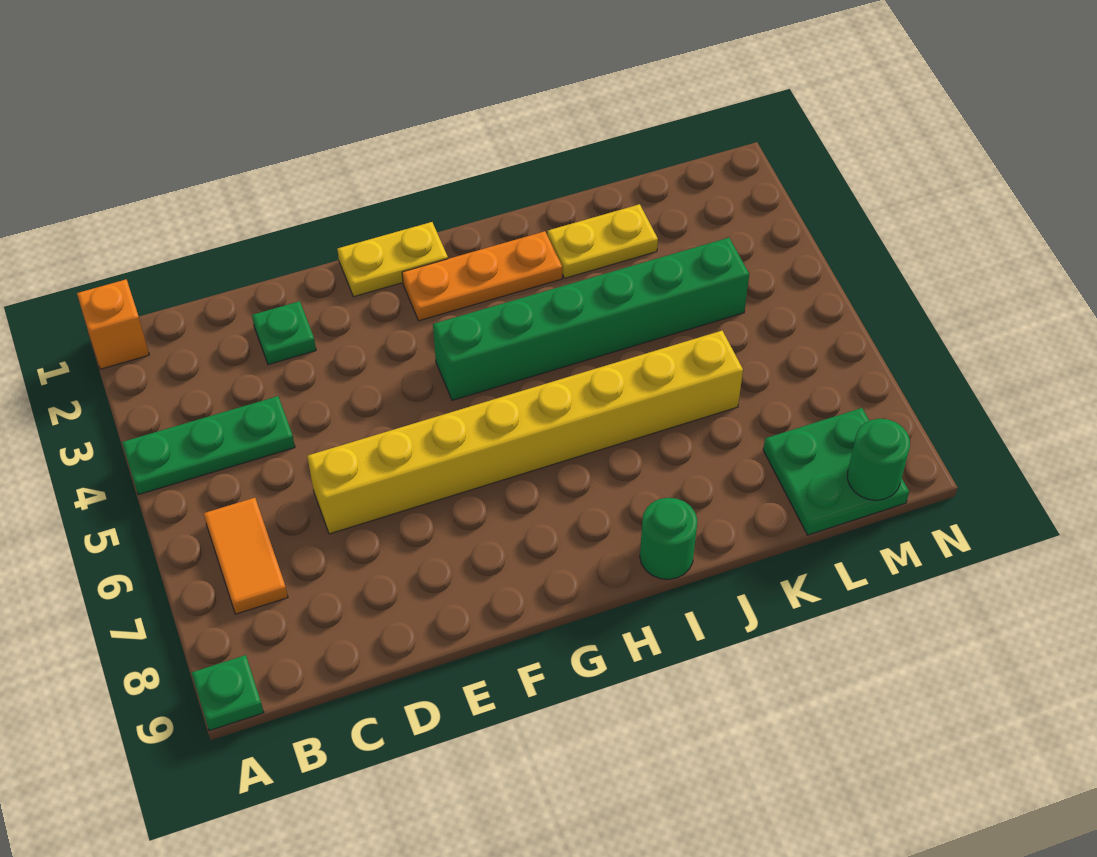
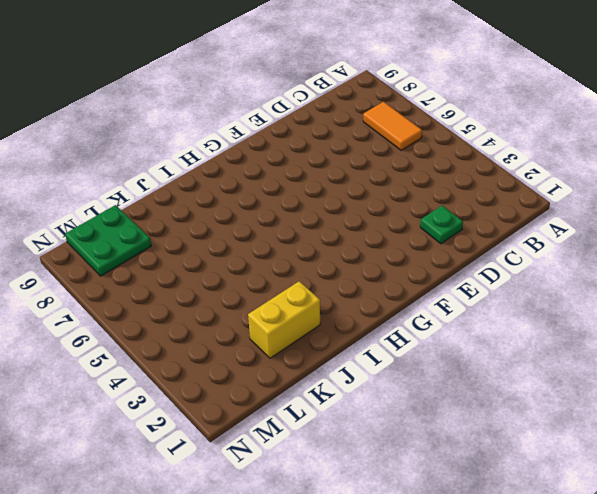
yellow brick J2:K2 level 1 -> yellow plate J2:K2 level 1
none -> orange brick A1 level 1
none -> green plate A4:C4 level 1
none -> green plate A9 level 1

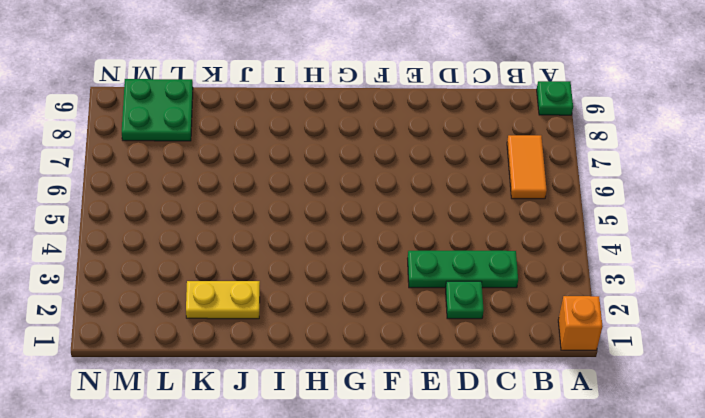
green plate C3:E3 level 1 -> green plate A4:C4 level 1
none -> yellow brick D6:K6 level 1
none -> yellow plate F1:G1 level 1
none -> orange plate G2:I2 level 1

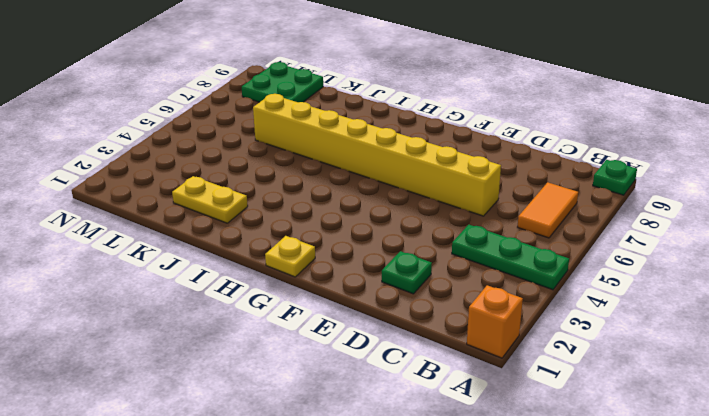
yellow plate G1 level 1 -> yellow plate F1:G1 level 1
none -> orange plate G2:I2 level 1
none -> green brick G4:L4 level 1
none -> green round brick I9 level 1

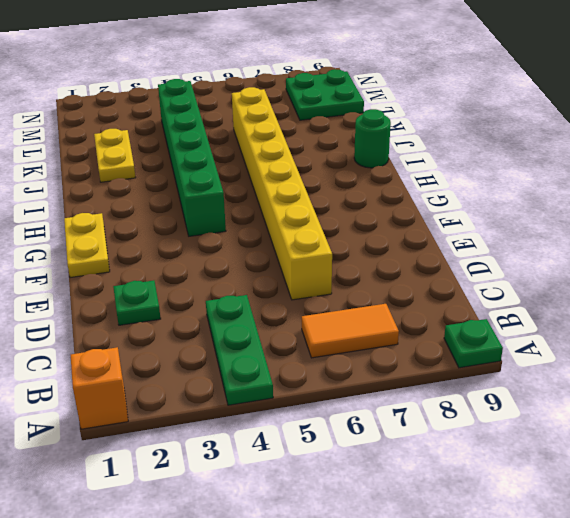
none -> orange plate G2:I2 level 1
none -> green round brick M9 level 2

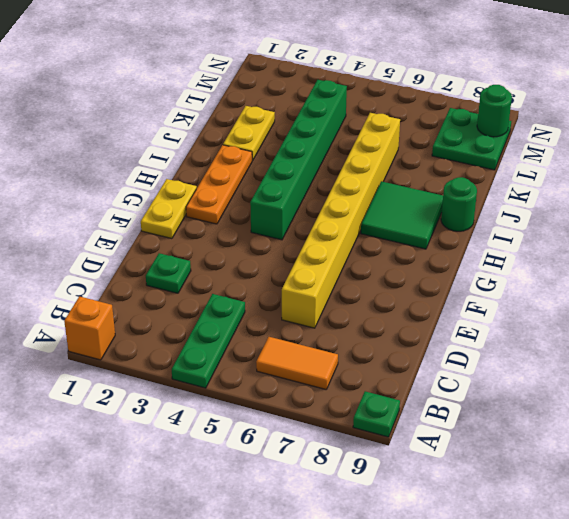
green tile H7:I8 level 1 -> none

